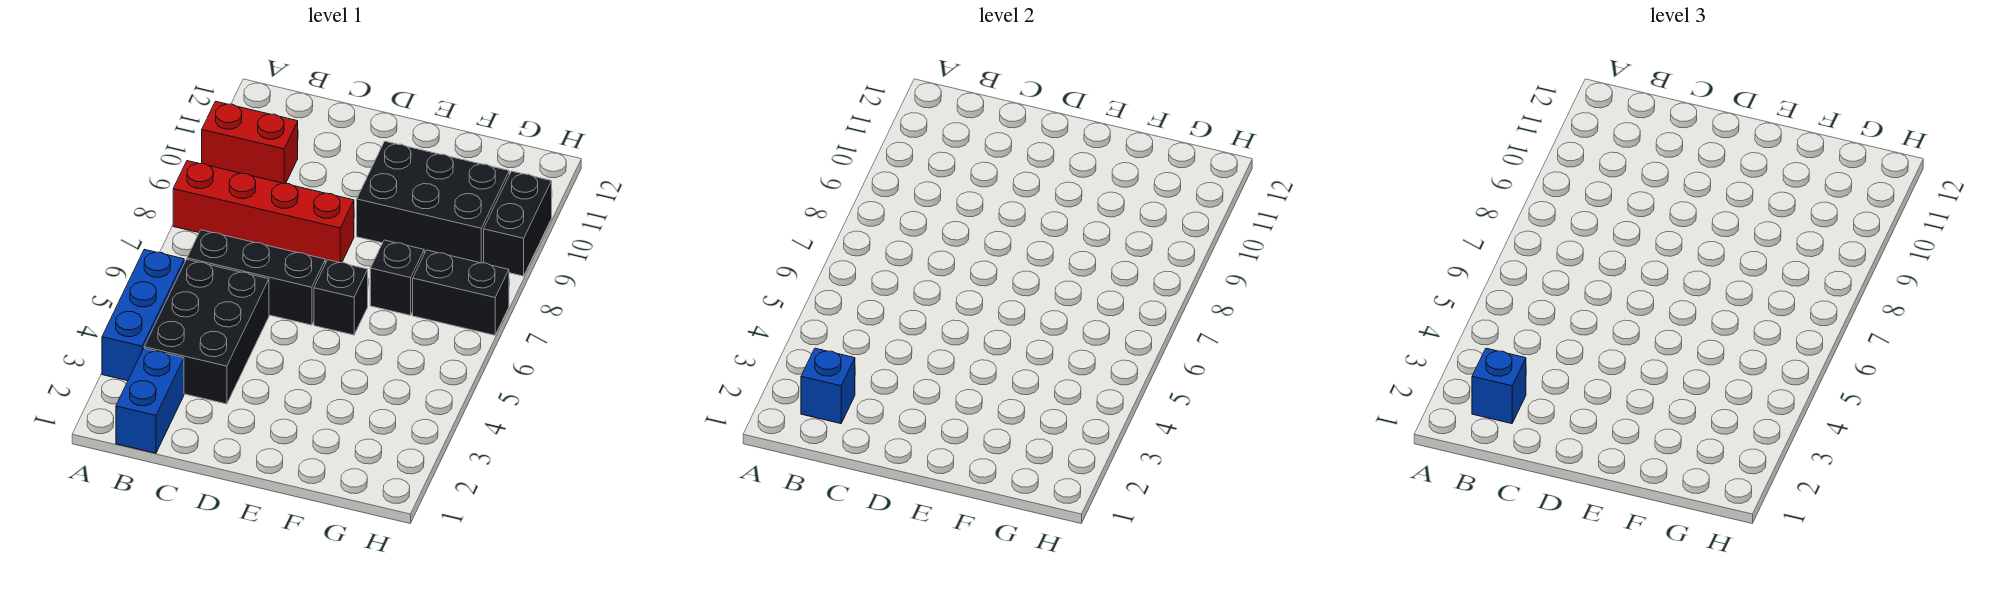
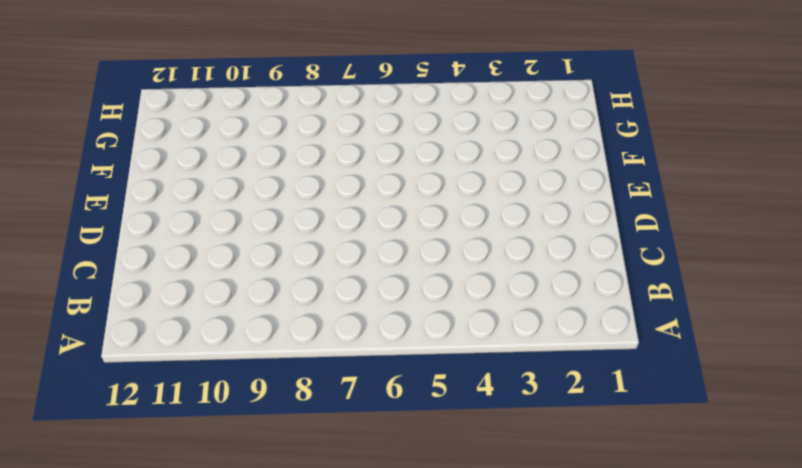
none -> blue brick A3:A5 level 1
none -> red brick A8:D8 level 1
none -> red brick A10:B10 level 1

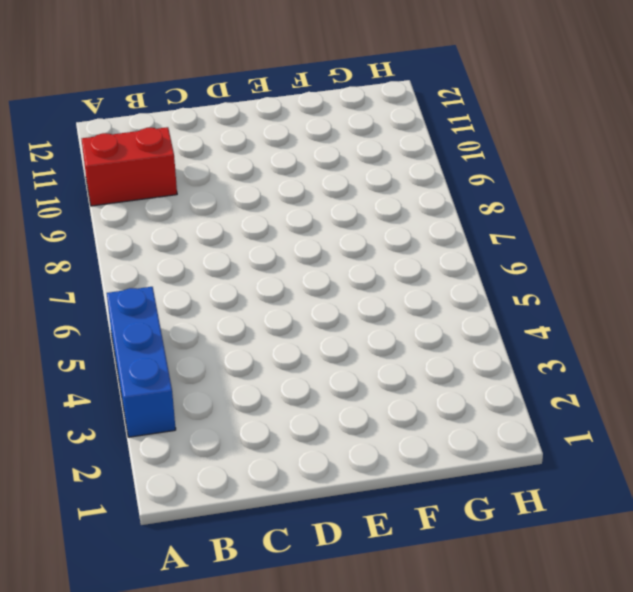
none -> red brick A8:D8 level 1
none -> blue brick B1:B2 level 1
none -> black brick B3:C5 level 1

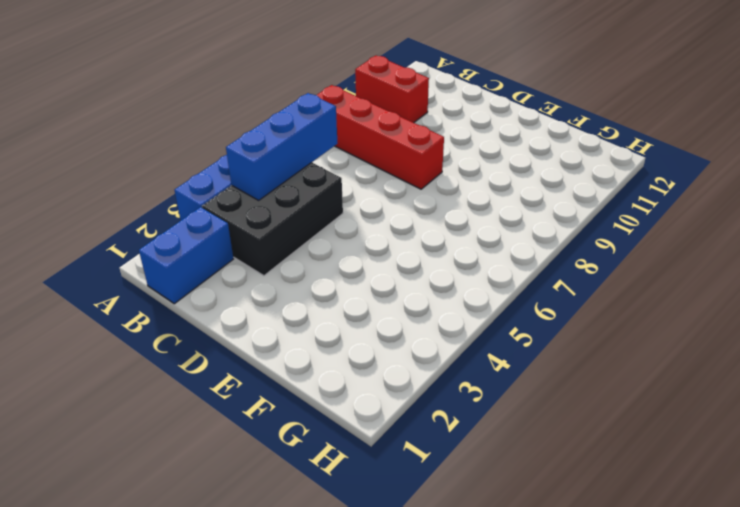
blue brick B4:B6 level 2 -> none
none -> black brick B6:D6 level 1
none -> black brick E6 level 1
none -> black brick E9:G10 level 1

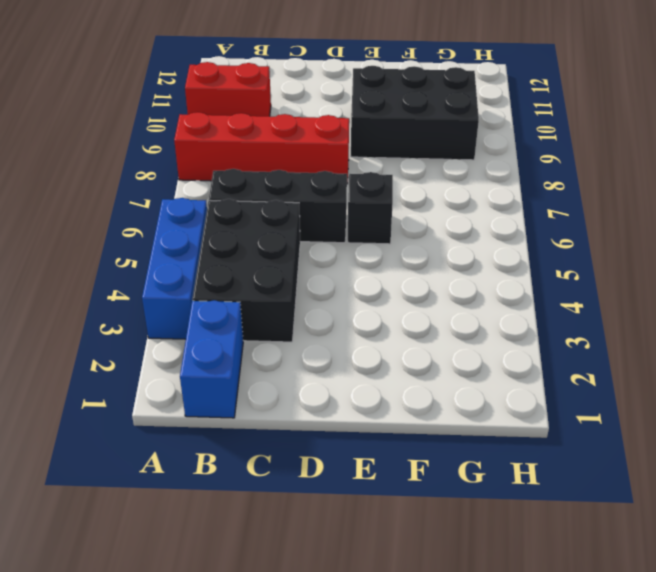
none -> black brick F7 level 1
none -> black brick G7:H7 level 1
none -> black brick H9:H10 level 1

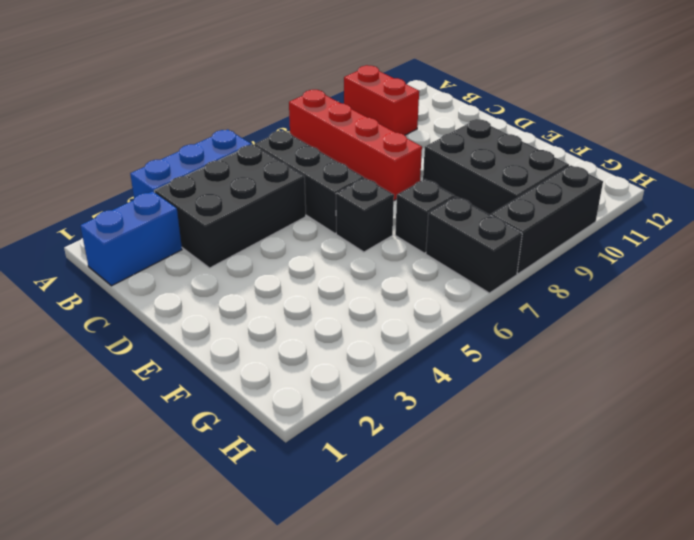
black brick H8:H10 level 1 -> black brick H9:H10 level 1
none -> blue brick B2 level 2
none -> blue brick B2 level 3

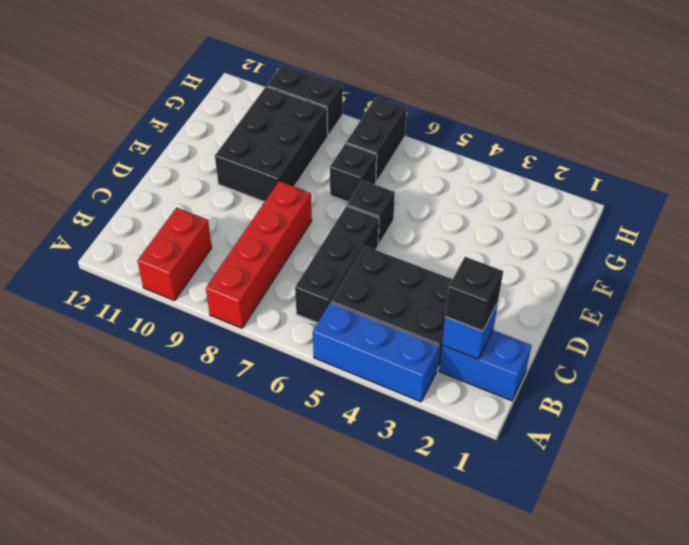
black brick B2 level 3 -> blue brick B2 level 3

